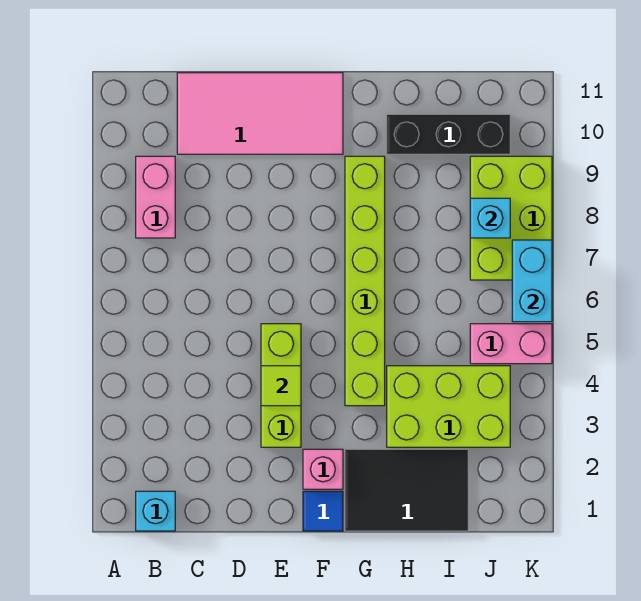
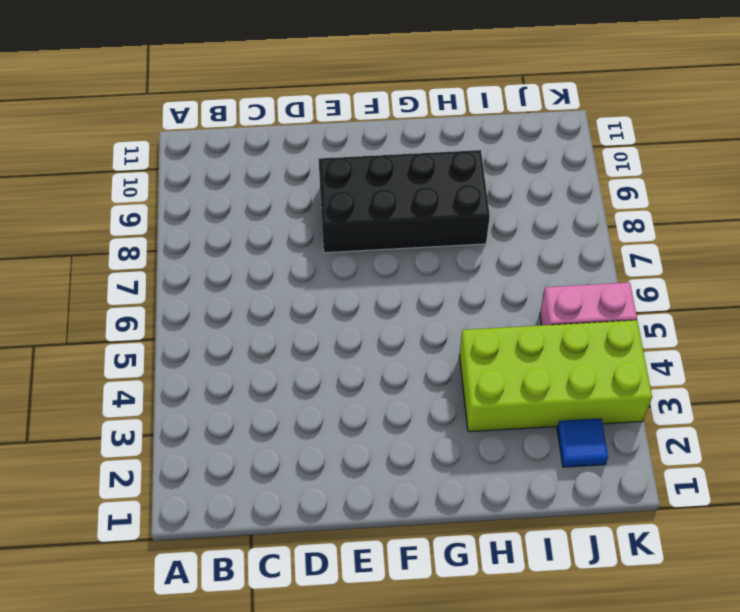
black brick E8:H9 level 1 -> lime brick G4:G9 level 1
lime brick H3:K4 level 1 -> lime brick H3:J4 level 1
blue tile J2 level 1 -> blue tile F1 level 1
none -> cyan brick B1 level 1
none -> pink brick B8:B9 level 1
none -> pink tile C10:F11 level 1

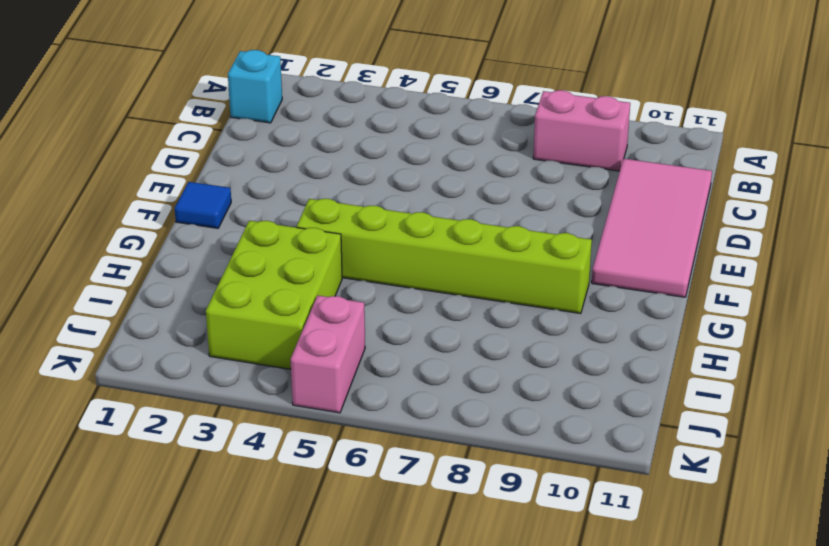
none -> lime brick E3:E5 level 1
none -> pink brick F2 level 1
none -> black tile G1:I2 level 1

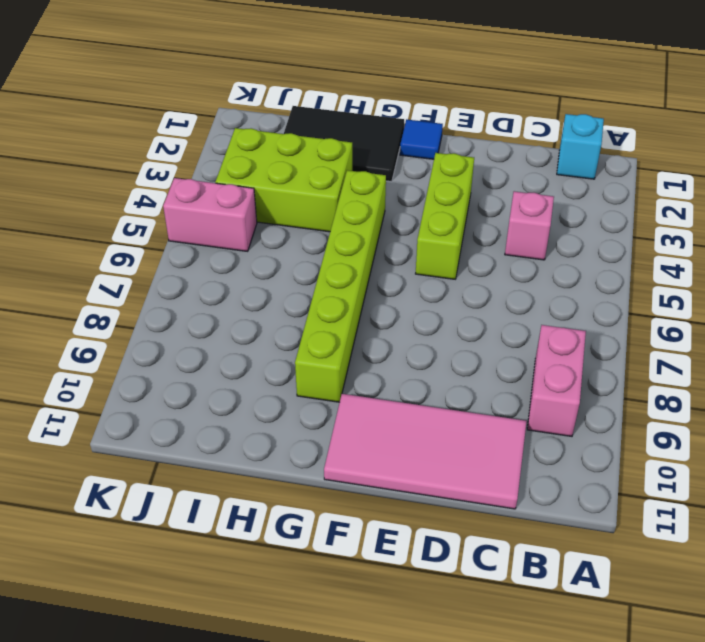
pink brick C4 level 1 -> pink brick F2 level 1
none -> black brick H10:J10 level 1
none -> lime brick J7:K9 level 1
none -> lime tile E4 level 2

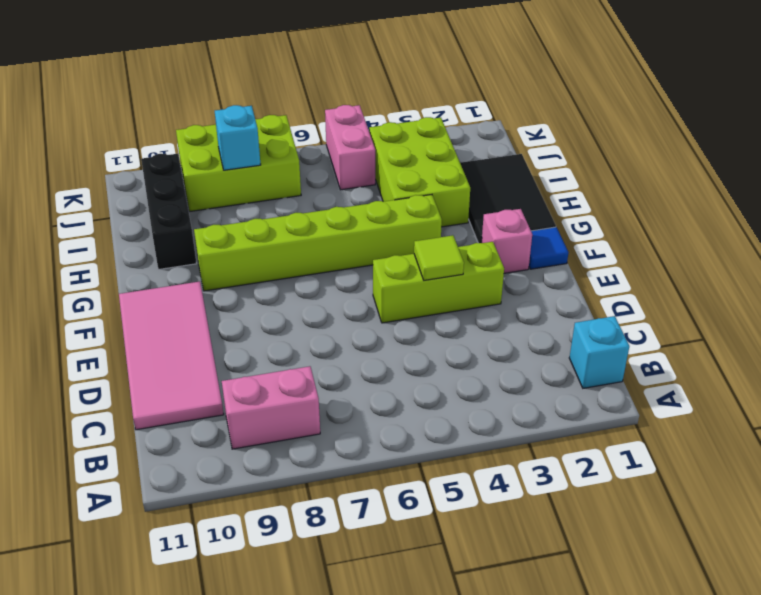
none -> cyan brick K6:K7 level 2

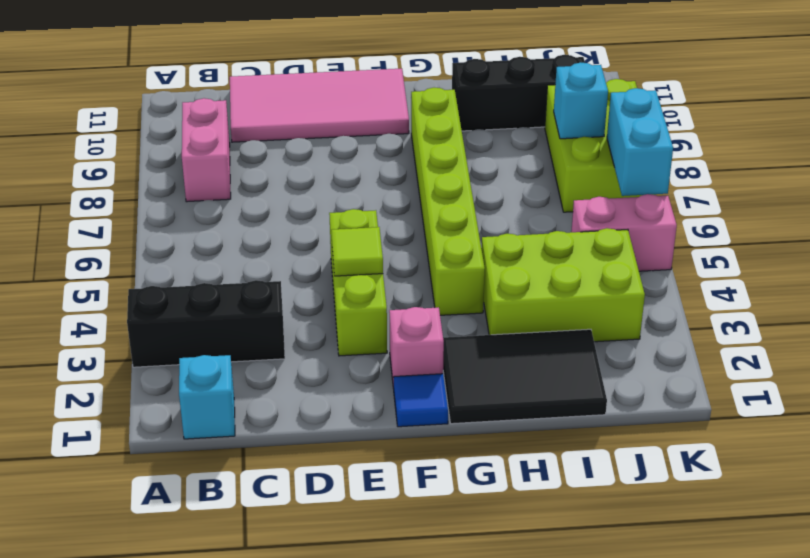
black brick A3:C3 level 1 -> none

